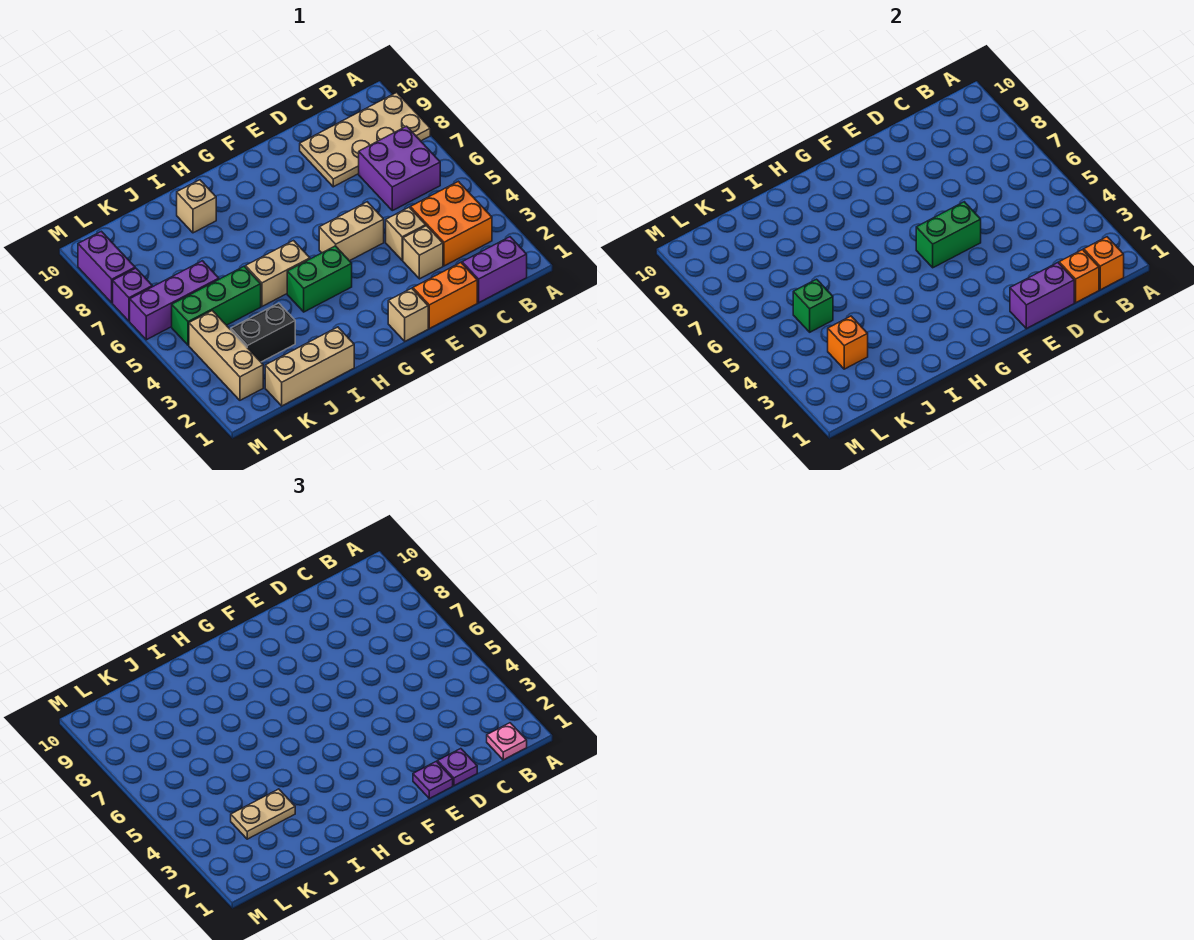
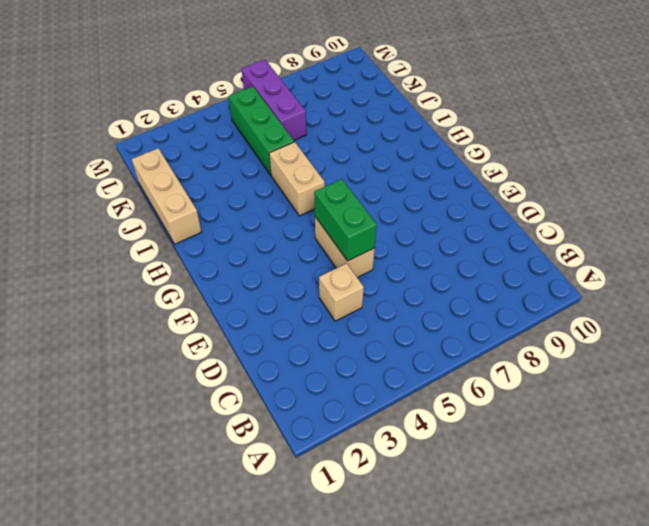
none -> tan plate A8:D9 level 1
none -> purple brick B1:C1 level 1
none -> orange brick B3:C4 level 1

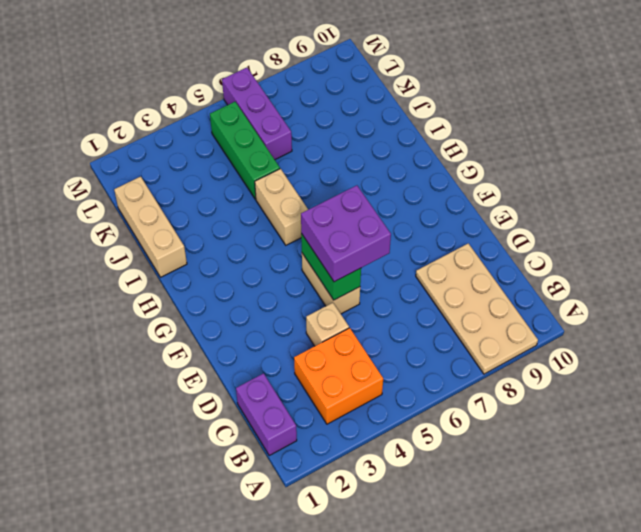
purple brick E5:F6 level 3 -> purple brick B6:C7 level 1
none -> orange brick D1:E1 level 1
none -> tan brick D3 level 1
none -> tan brick F1 level 1

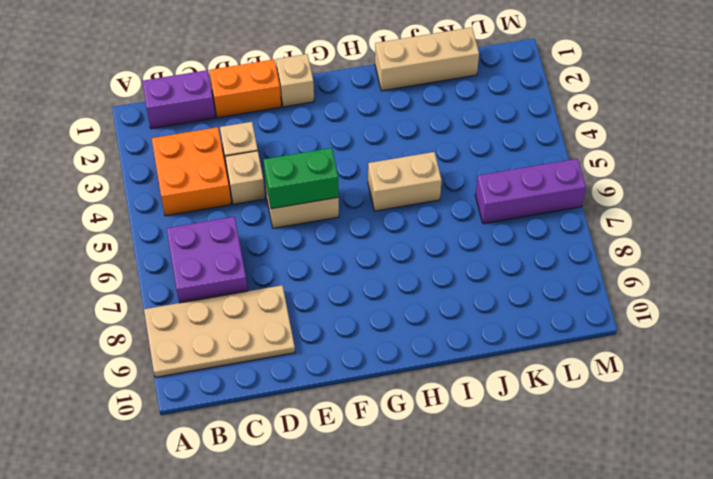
none -> green brick G4:H4 level 1
none -> tan brick I9 level 1
none -> black brick J3:K3 level 1

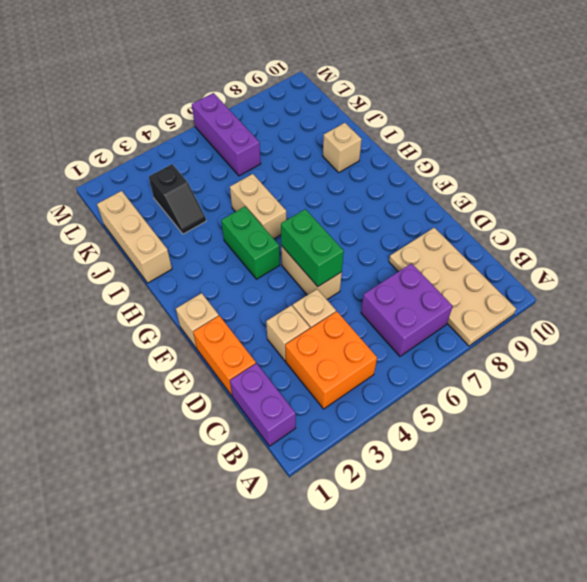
black slope J3:K3 level 1 top K -> black brick J3:K3 level 1
none -> green brick J5:L5 level 1
none -> tan brick L2:L4 level 1
none -> purple brick M7 level 1

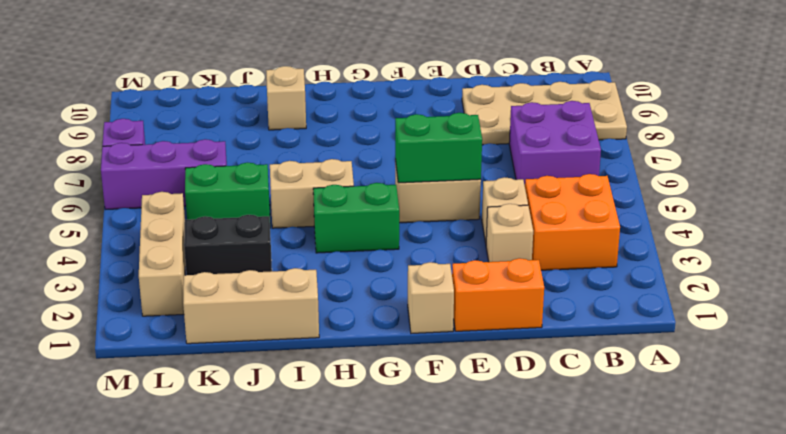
green brick J5:K5 level 1 -> green brick J5:L5 level 1
none -> purple brick B1:C1 level 1
none -> purple brick M8:M9 level 1
none -> orange brick B1 level 2

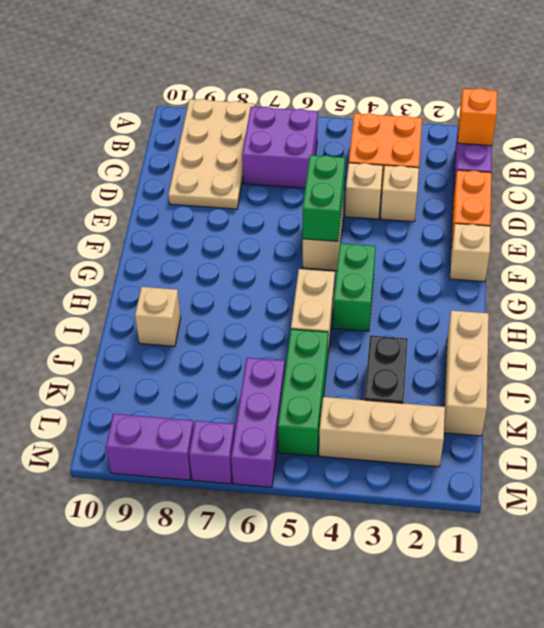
none -> orange brick C1 level 2
none -> purple brick D1:E1 level 2
none -> orange brick K3 level 2

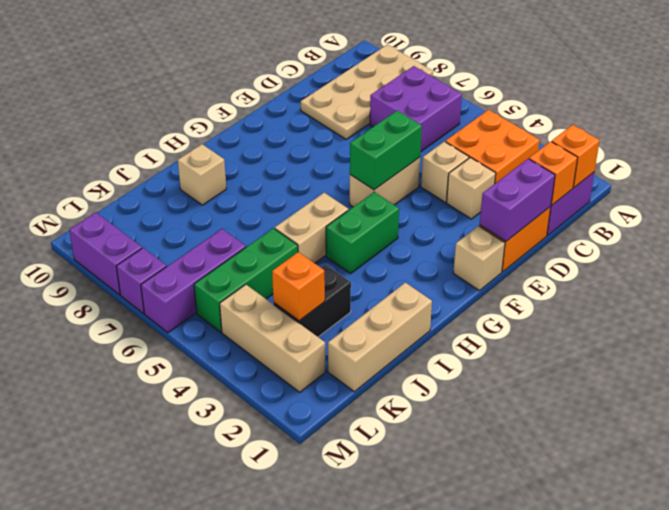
none -> green brick K5 level 2
none -> pink plate B1 level 3
none -> purple plate D1 level 3

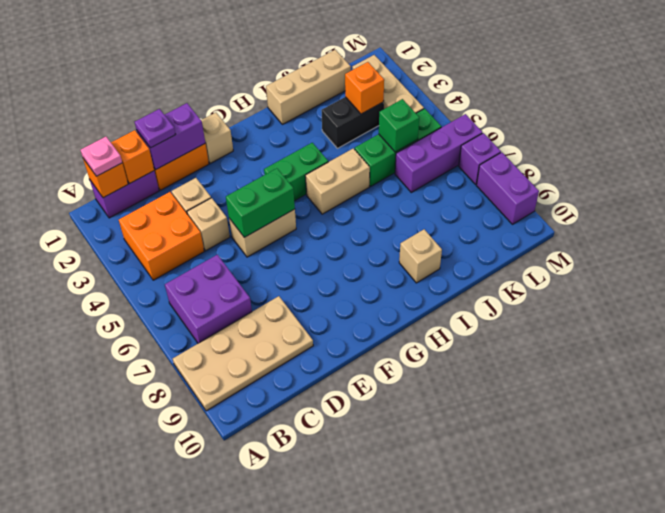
none -> purple plate E1 level 3
none -> tan plate J3:K3 level 3

